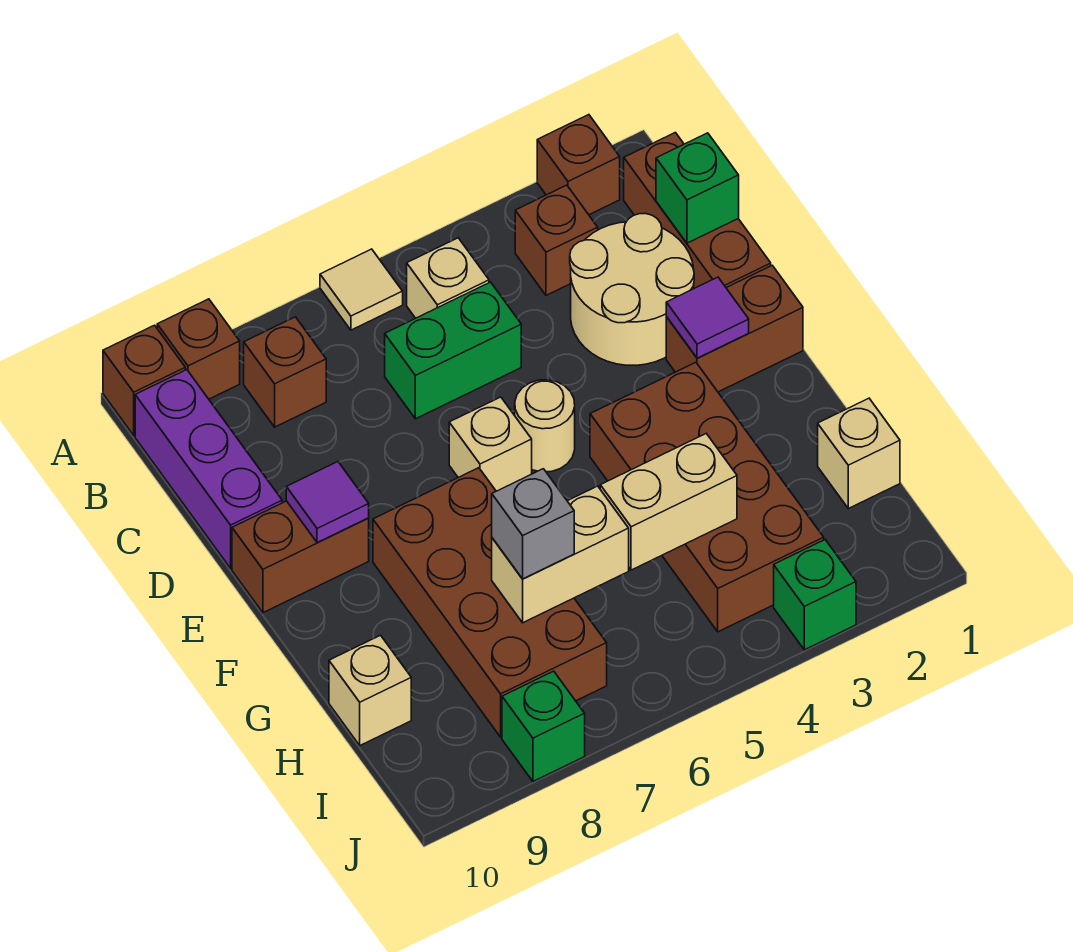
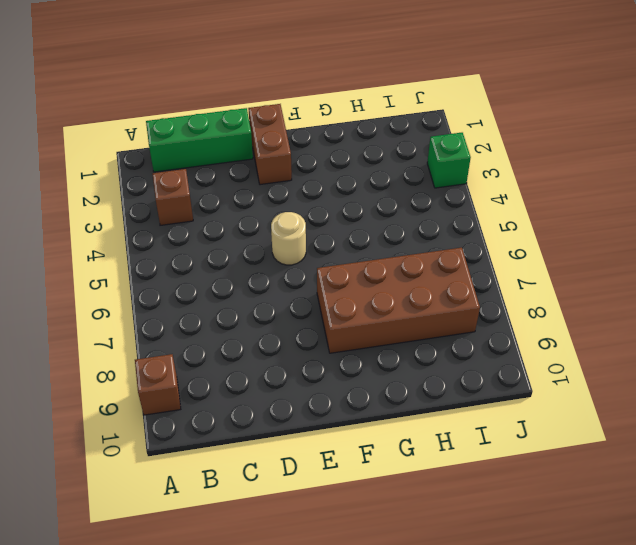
green brick B1:D1 level 1 -> brown brick B1:D1 level 1
none -> brown brick A2 level 1
none -> tan tile A6 level 1
none -> brown brick A10 level 1

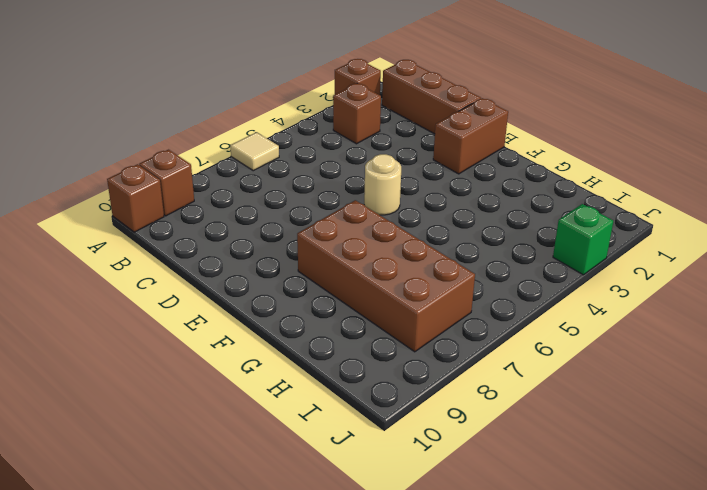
none -> tan brick B5 level 1
none -> brown brick B8 level 1
none -> purple brick B10:D10 level 1

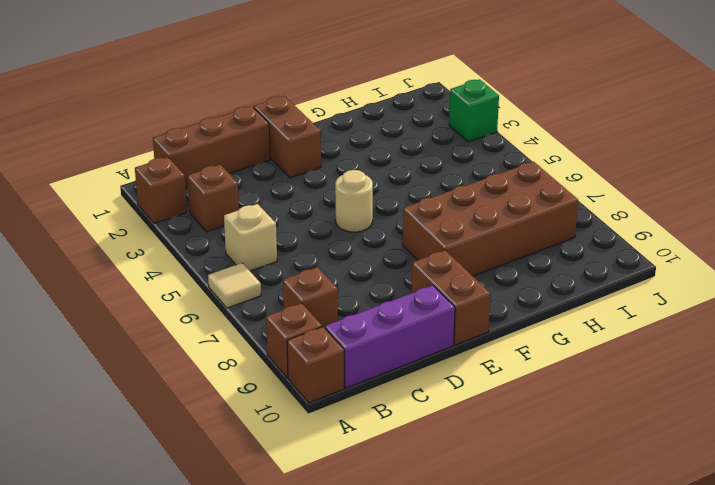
none -> tan round brick C2:D3 level 1
none -> green brick C5:C6 level 1
none -> tan brick E6 level 1

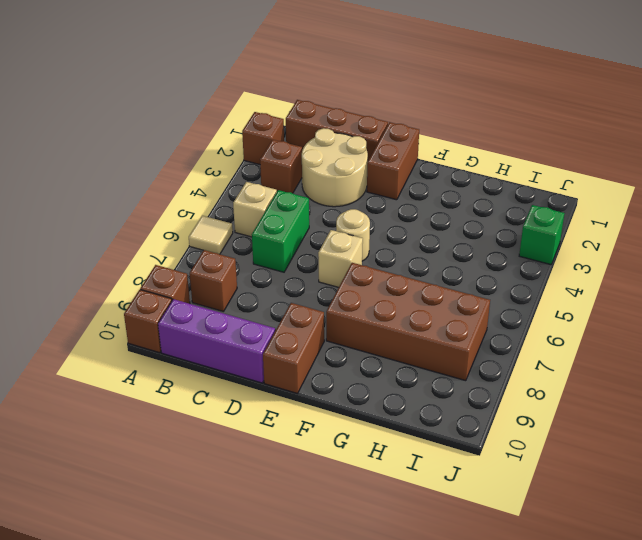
none -> brown brick F3:I4 level 1
none -> tan brick H1 level 1
none -> tan brick H10 level 1

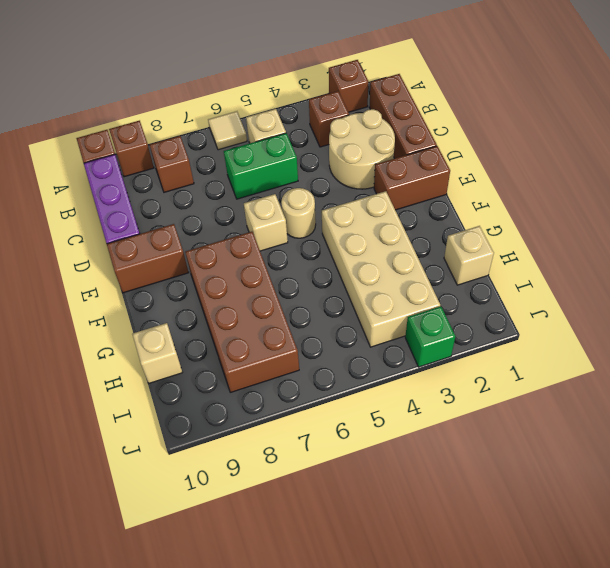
tan brick F3:I4 level 1 -> brown brick F3:I4 level 1
none -> green brick J8 level 1
none -> green brick C1 level 2
none -> purple tile E2 level 2

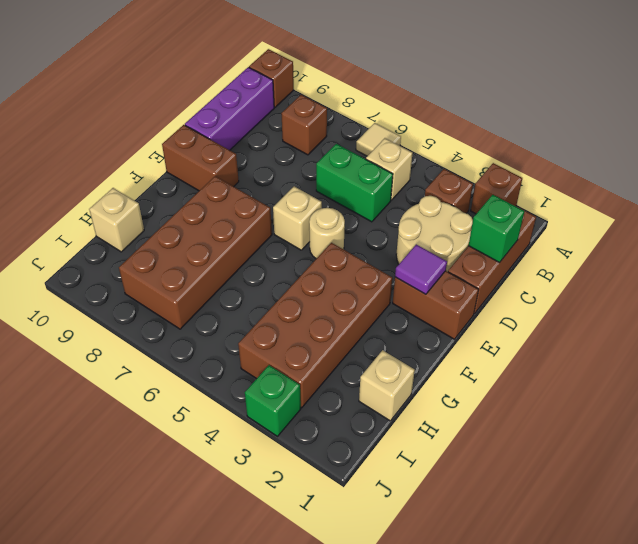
none -> brown brick A9 level 1
none -> green brick J8 level 1
none -> purple tile E9 level 2

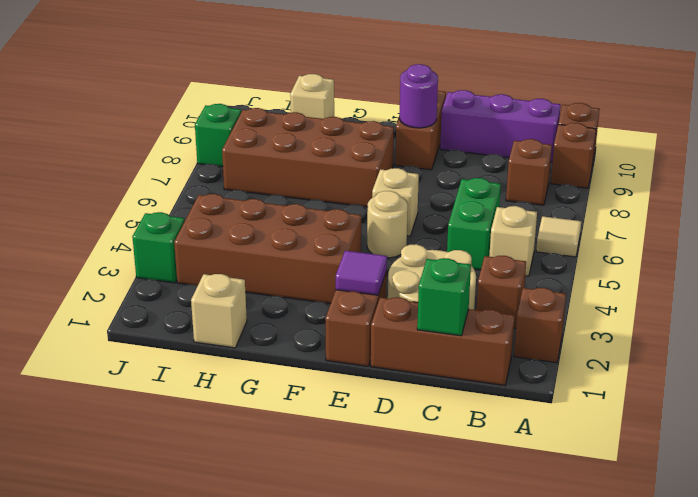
purple round brick E9 level 2 -> purple tile E9 level 2
none -> tan brick H4:H5 level 2
none -> tan brick H6:H7 level 2
none -> grey brick H7 level 3

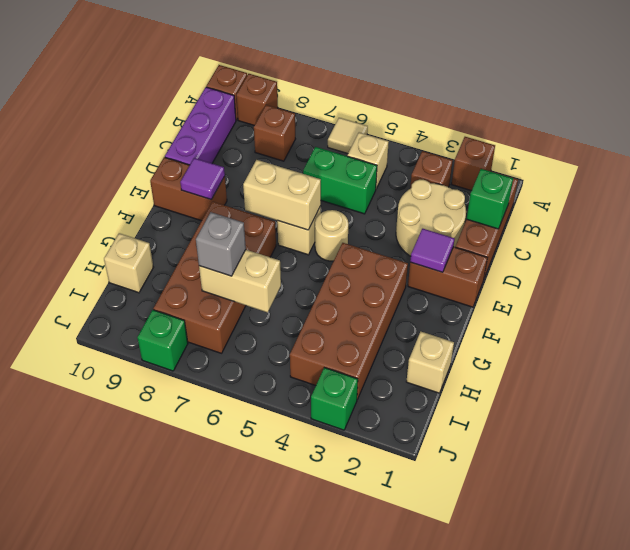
tan brick E6:E7 level 2 -> tan brick H4:H5 level 2

